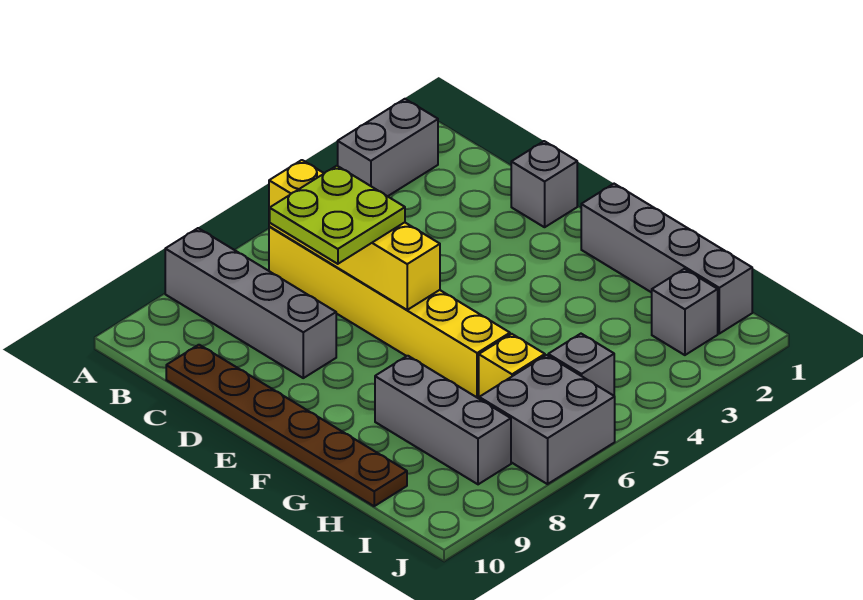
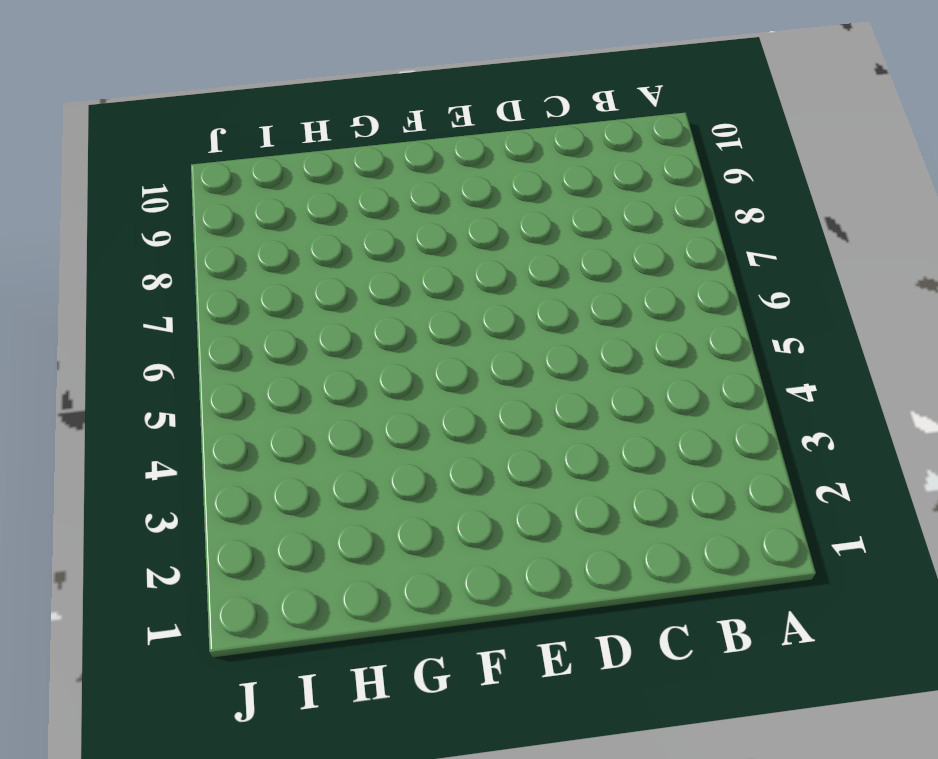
none -> grey brick A2:A3 level 1
none -> grey brick A8:D8 level 1
none -> yellow brick B6:G6 level 1

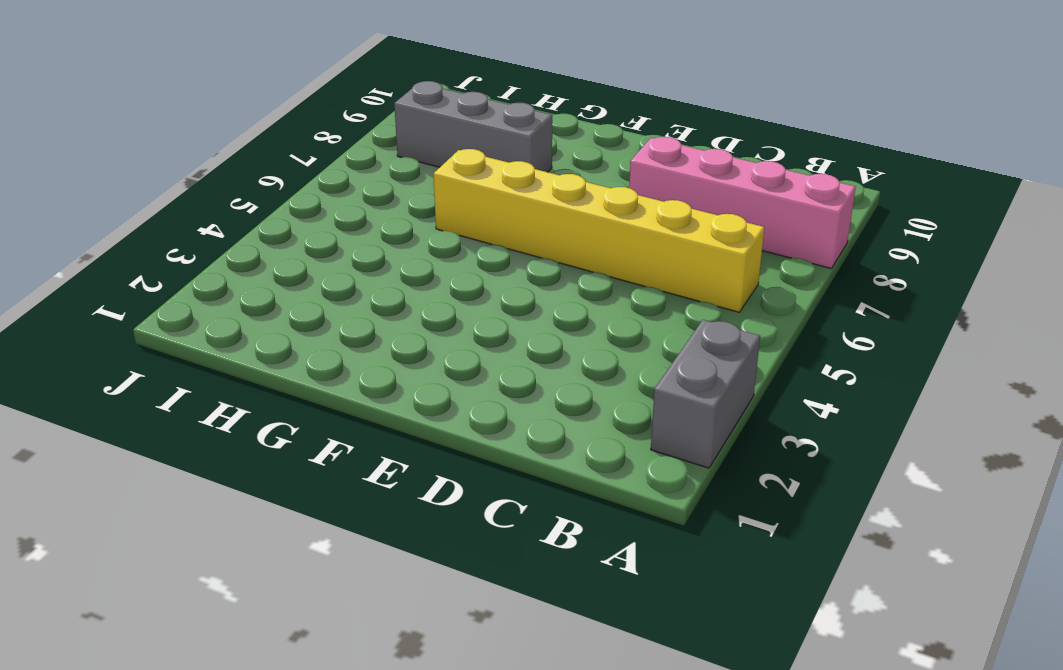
pink brick A8:D8 level 1 -> grey brick A8:D8 level 1
none -> brown plate C10:H10 level 1
none -> grey brick D1 level 1
none -> grey brick F1:I1 level 1

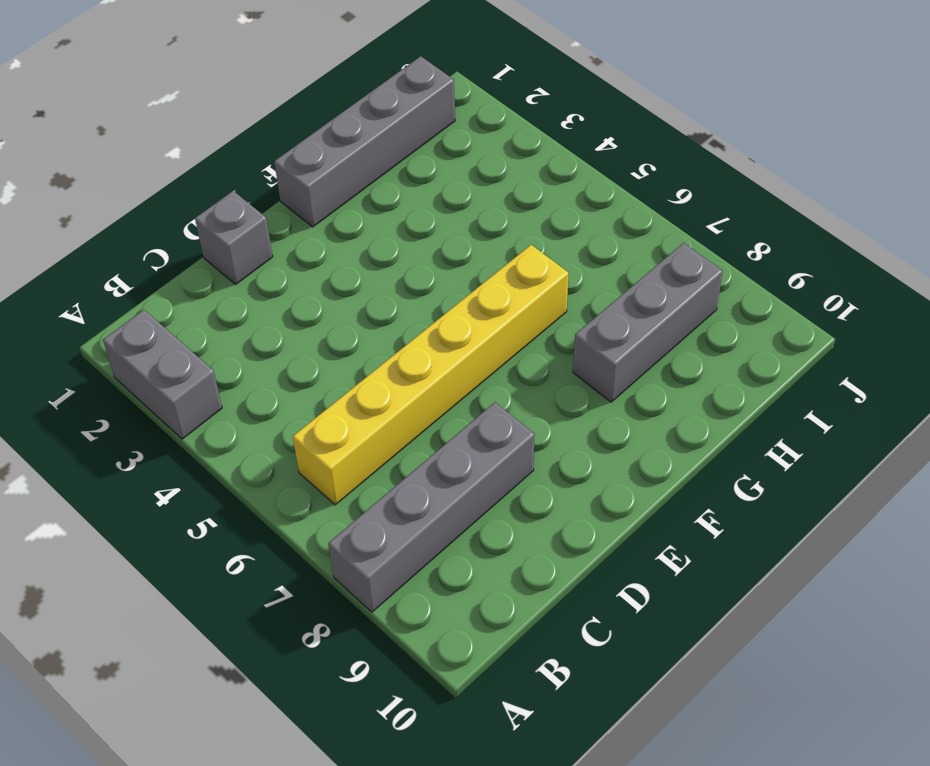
none -> brown plate C10:H10 level 1
none -> yellow brick H6 level 1
none -> grey brick I2 level 1

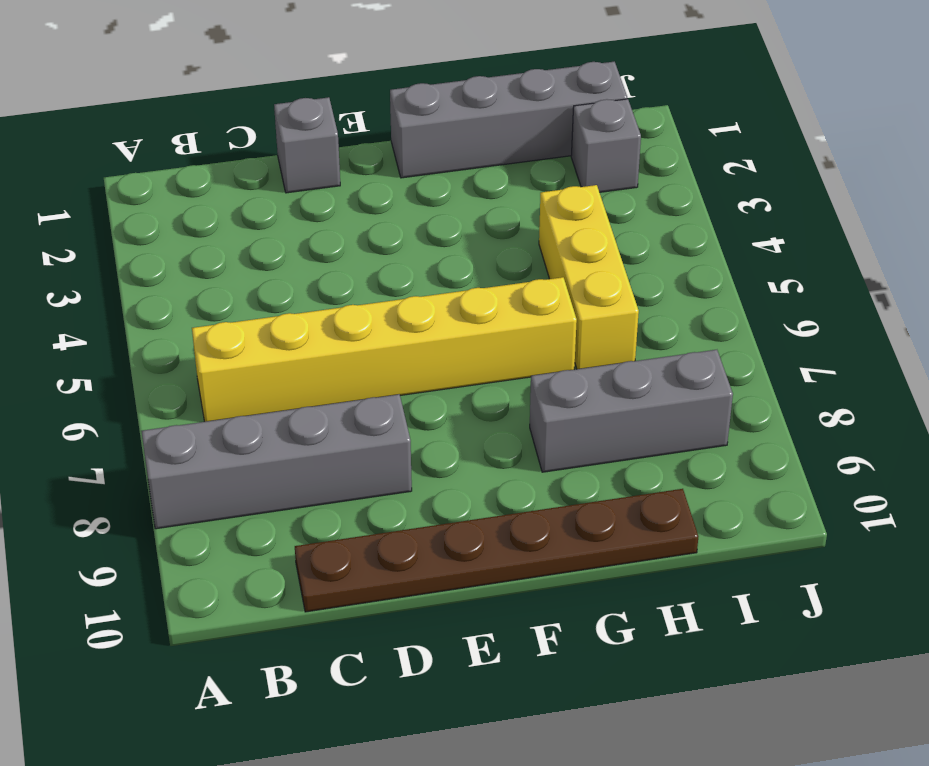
yellow brick H4:H6 level 1 -> yellow brick H6 level 1
none -> grey brick A2:A3 level 1
none -> grey brick I5 level 1
none -> grey brick I6:J7 level 1

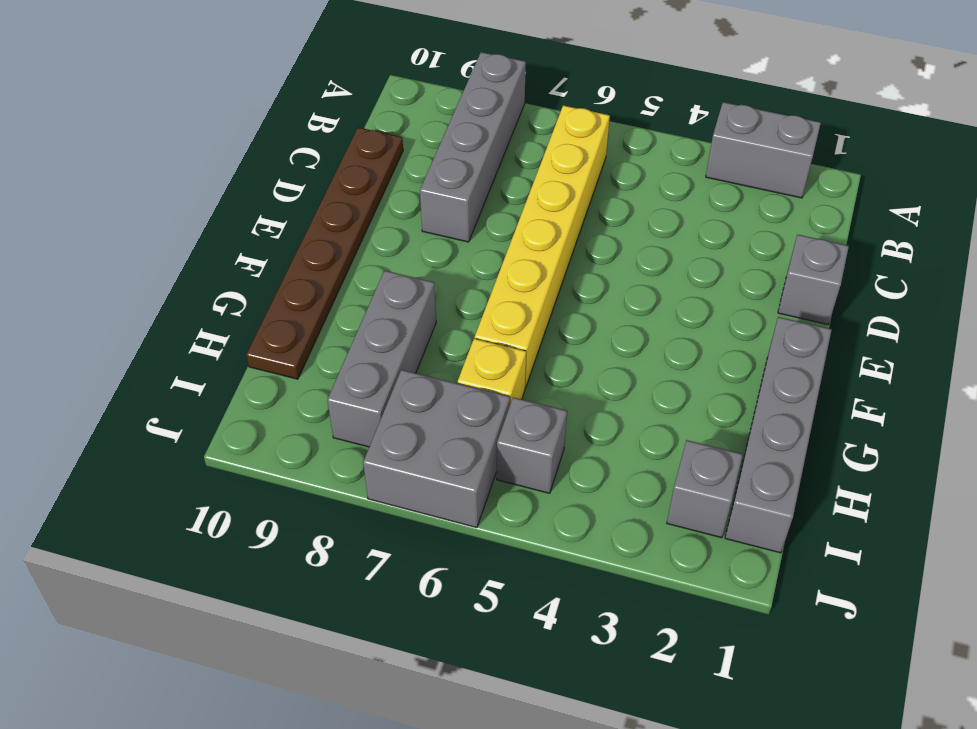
none -> yellow brick B6:E6 level 2
none -> lime plate C6:D7 level 3

